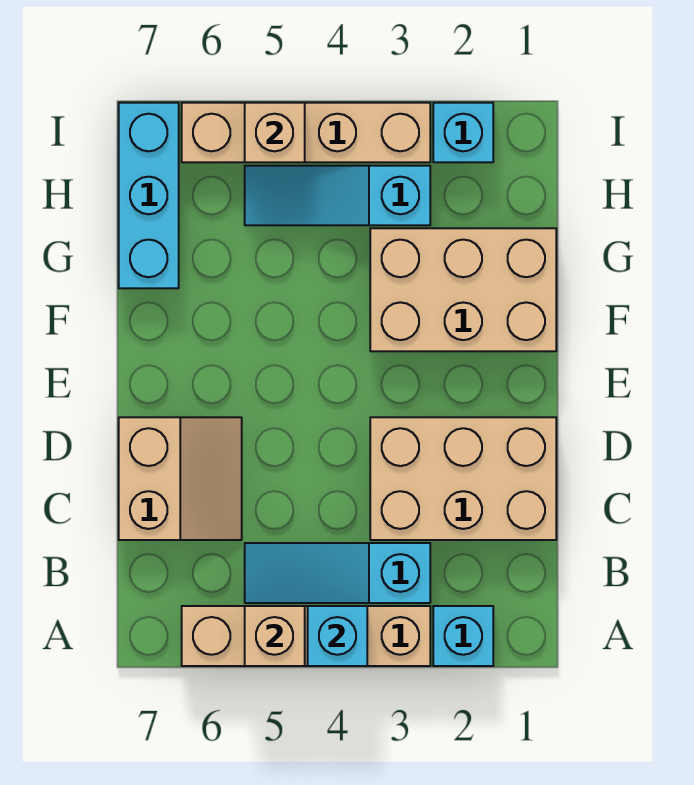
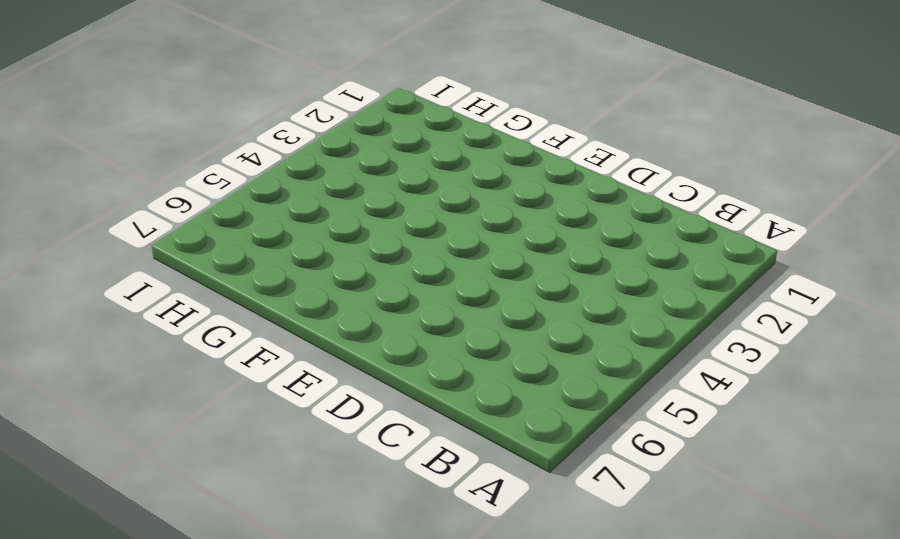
none -> cyan brick A2 level 1
none -> tan brick A3:A6 level 1
none -> cyan slope B3:B5 level 1 top 3

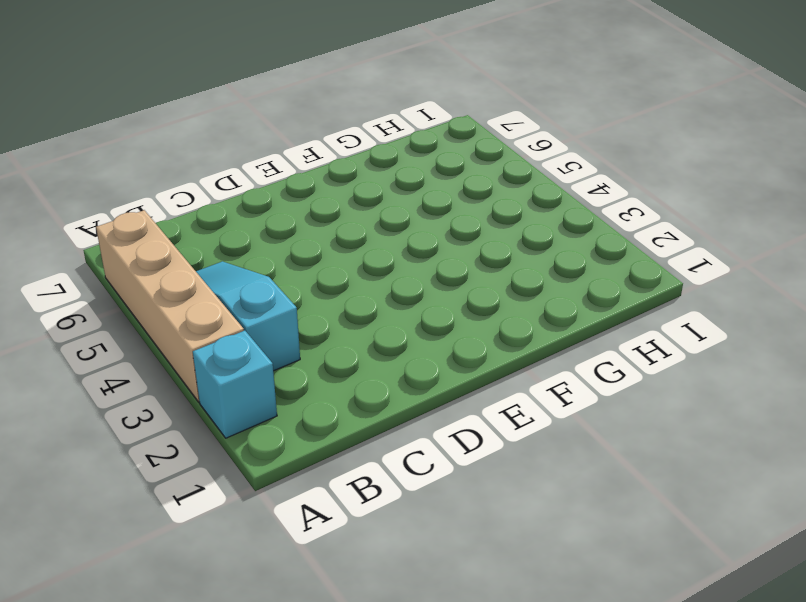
none -> tan brick C1:D3 level 1
none -> tan slope C6:D7 level 1 top 7
none -> tan brick F1:G3 level 1

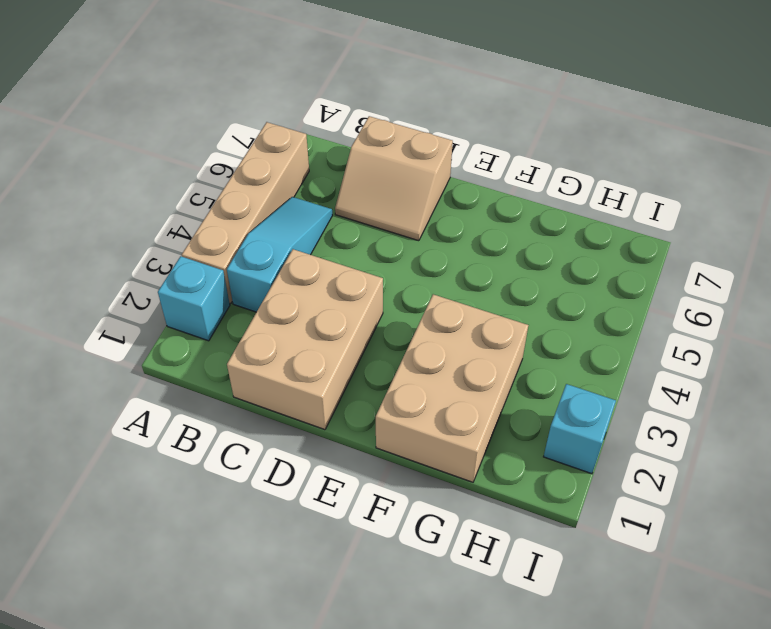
none -> cyan brick G7:I7 level 1
none -> cyan slope H3:H5 level 1 top 3
none -> tan brick I3:I6 level 1

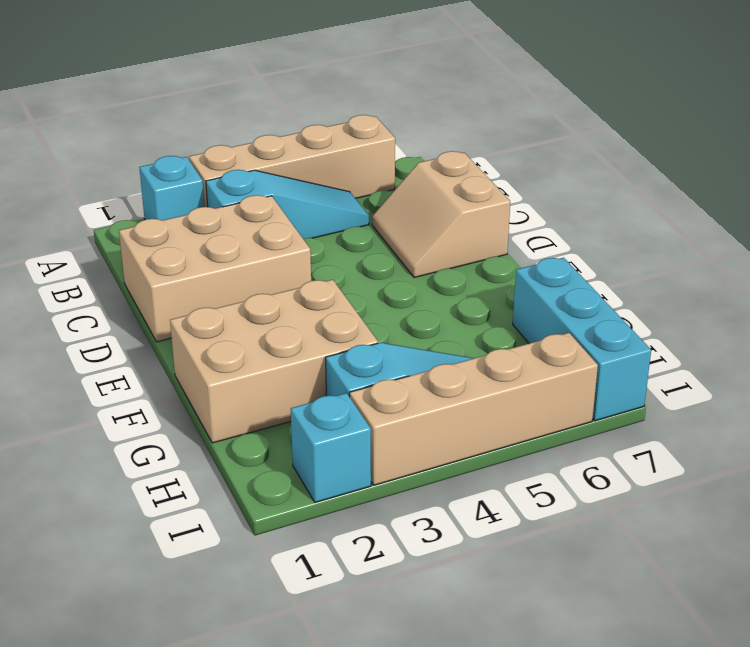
none -> cyan brick A4 level 2
none -> tan brick A5 level 2
none -> tan brick I5 level 2

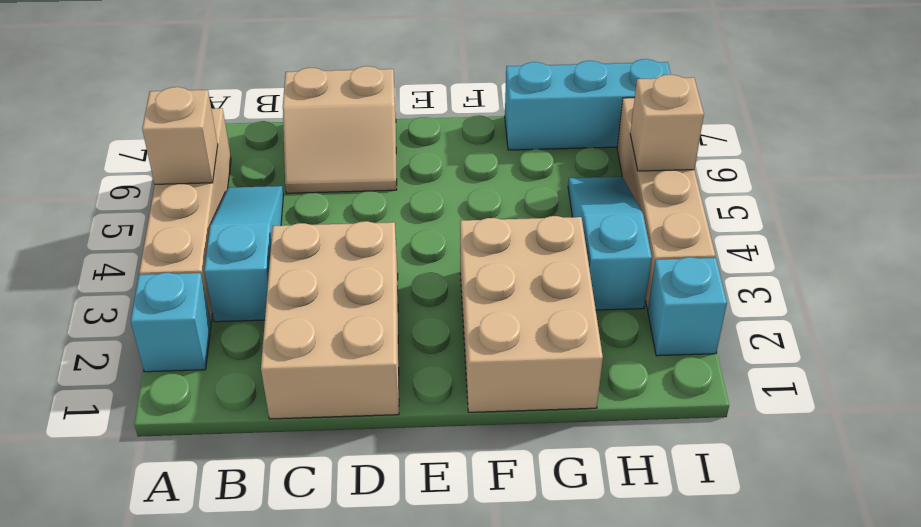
none -> cyan brick A4 level 2

